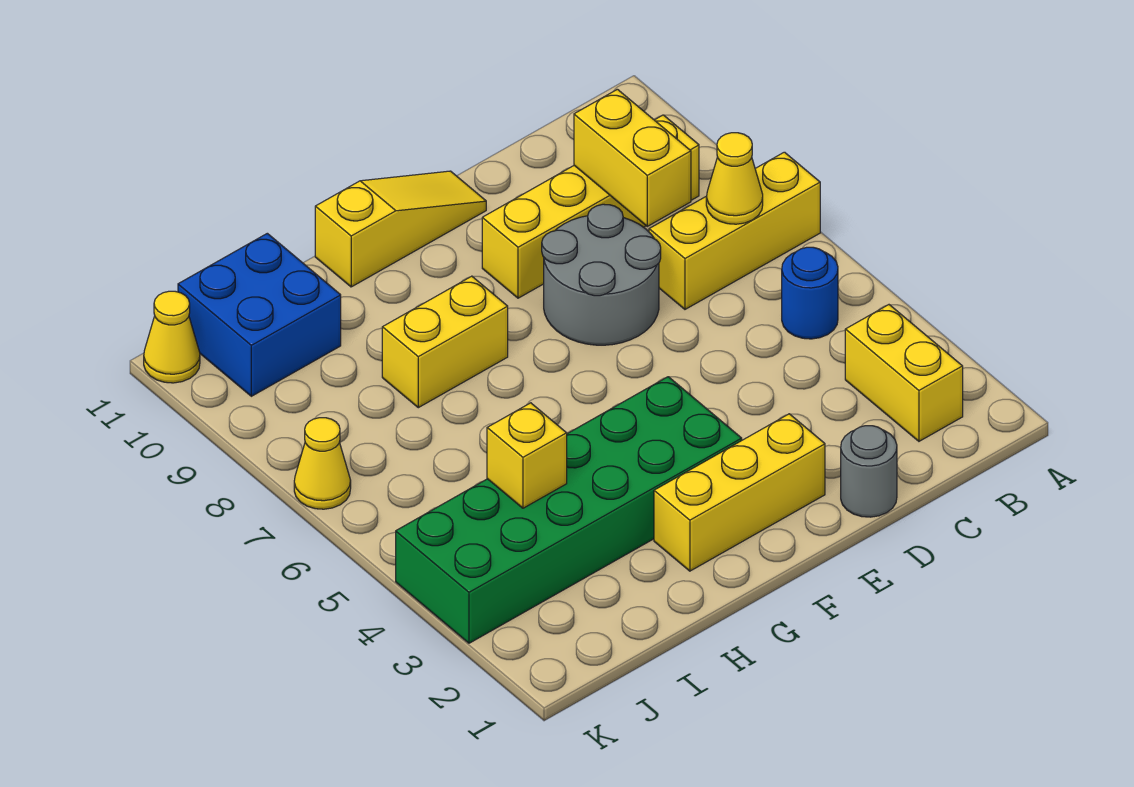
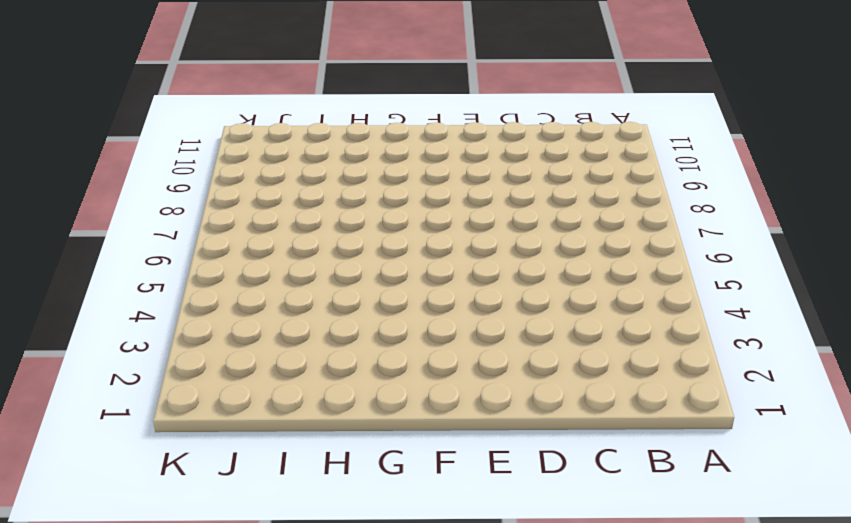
none -> yellow brick A7:C7 level 1
none -> yellow brick B2:B3 level 1
none -> blue round brick B5 level 1

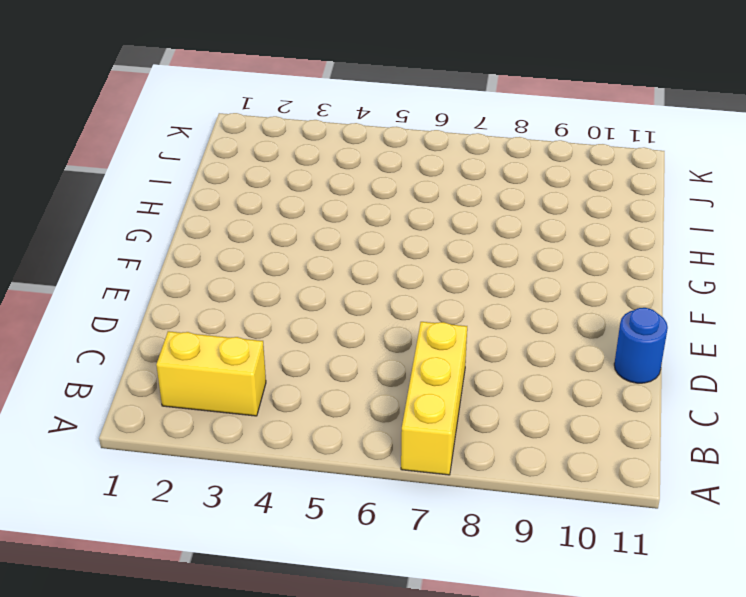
blue round brick D11 level 1 -> blue round brick B5 level 1
none -> yellow brick B9:E9 level 1
none -> grey round brick D1 level 1
none -> grey round brick D7:E8 level 1

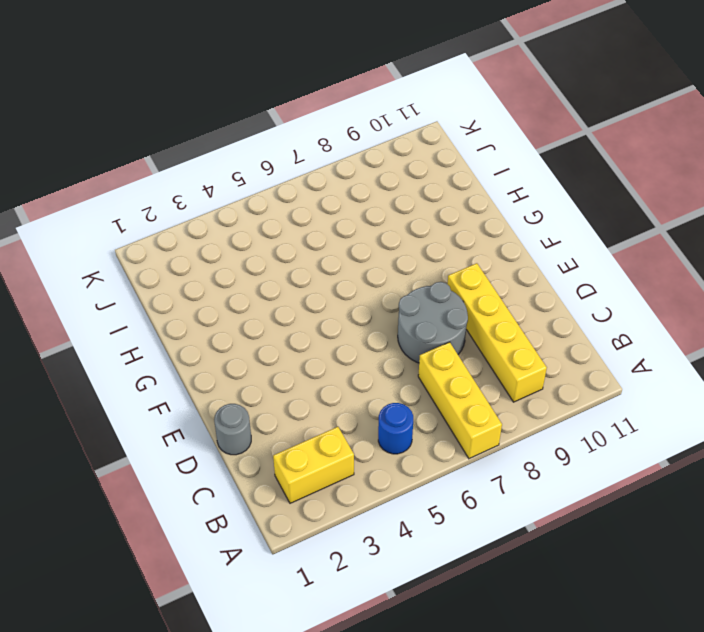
none -> yellow brick E2:G2 level 1
none -> yellow slope E11:G11 level 1 top G
none -> green brick F3:K4 level 1

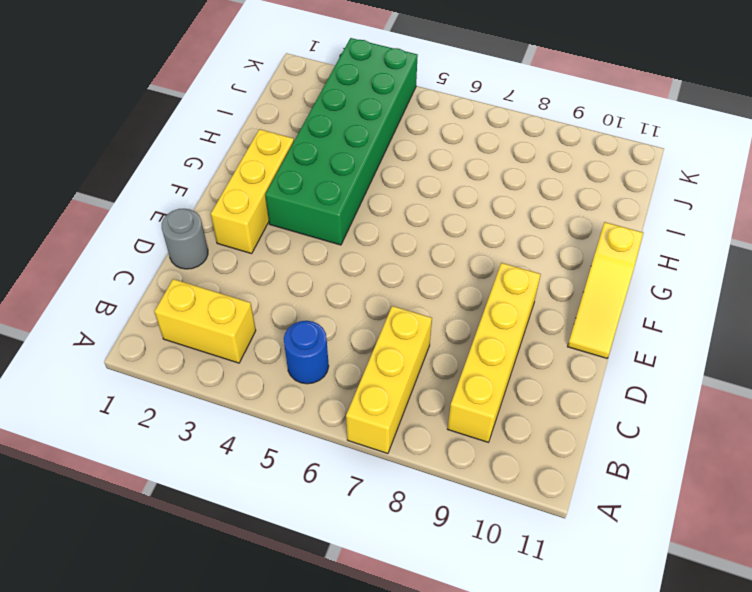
none -> grey round brick D7:E8 level 1
none -> yellow brick G8:H8 level 1
none -> blue brick I10:J11 level 1

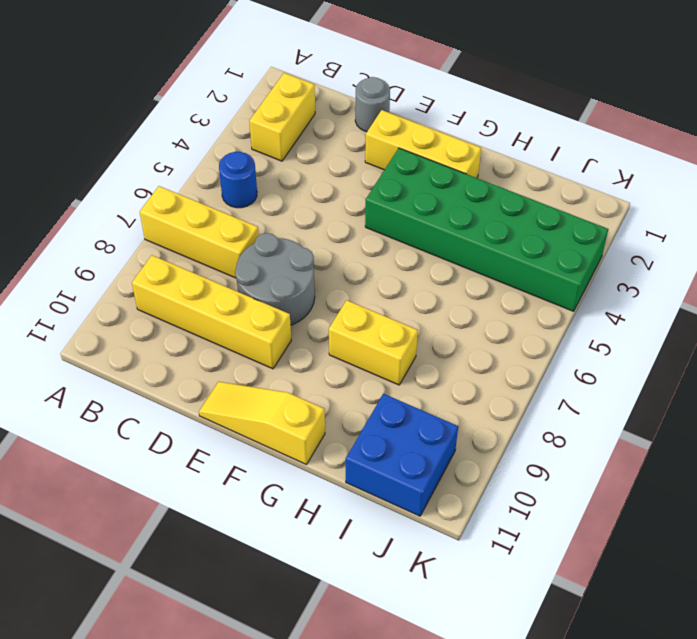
none -> yellow cone K7 level 1
none -> yellow cone K11 level 1
none -> yellow cone B7 level 2

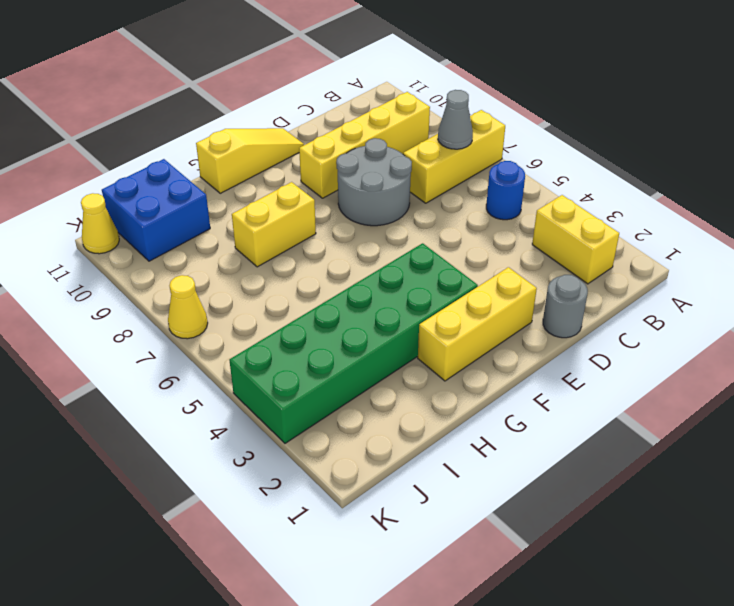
grey cone B7 level 2 -> yellow cone B7 level 2
none -> yellow brick C8:C9 level 2
none -> yellow brick I4 level 2

